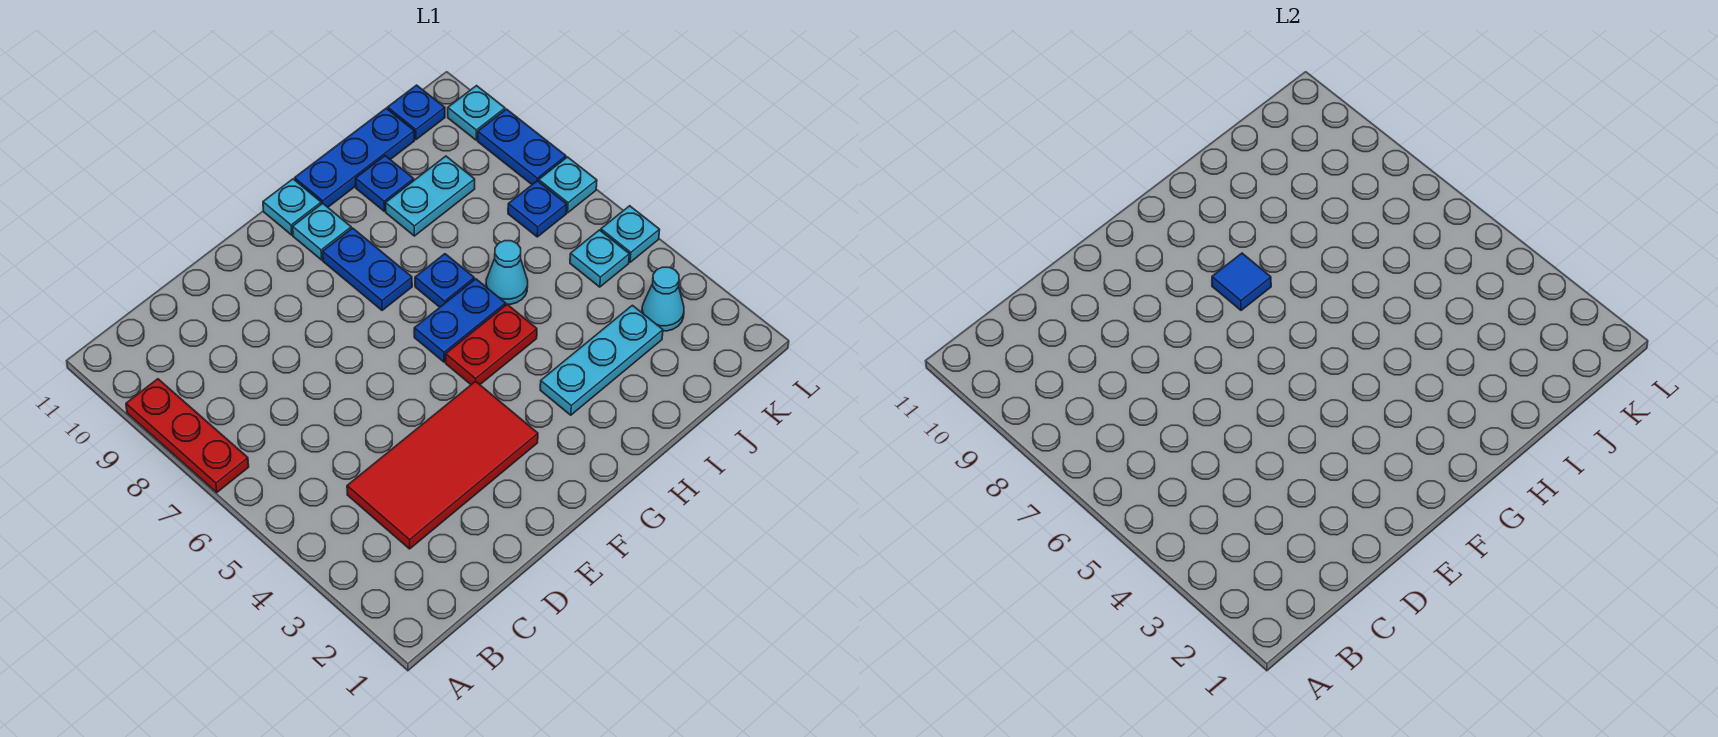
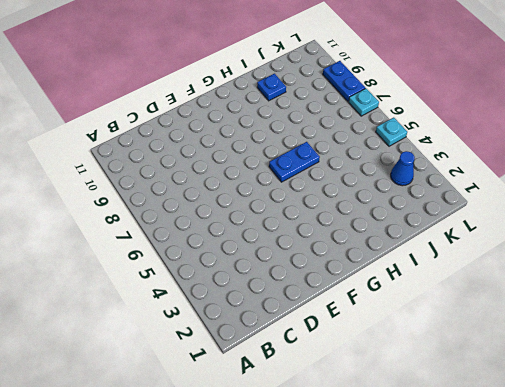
blue cone K3 level 1 -> cyan cone K3 level 1
none -> red plate A7:A9 level 1
none -> red tile C3:F4 level 1
none -> red plate G5:H5 level 1

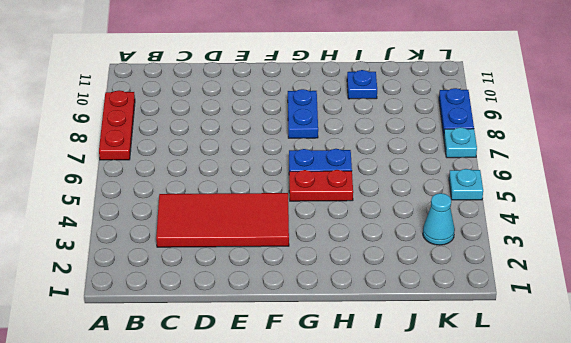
none -> cyan plate G10 level 1
none -> cyan plate G11 level 1
none -> cyan plate H3:J3 level 1

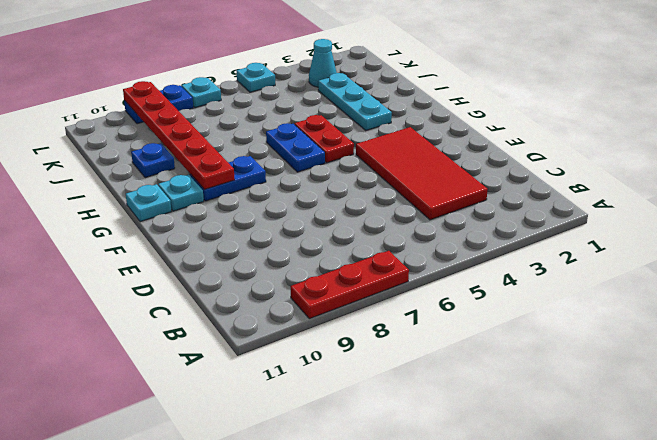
red plate G9:L9 level 2 -> none
none -> blue plate H7 level 1
none -> blue plate H11:J11 level 1
none -> cyan cone I6 level 1

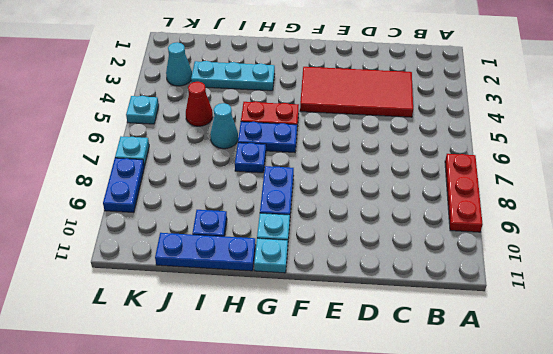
red cone J5 level 1 -> none
none -> cyan plate I9:J9 level 1
none -> cyan plate K5 level 1
none -> blue plate K7 level 1

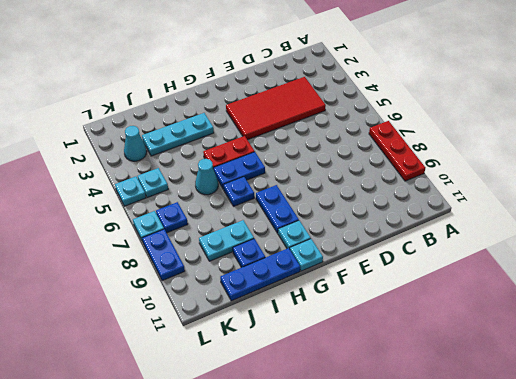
none -> blue plate K11 level 1
none -> cyan plate L10 level 1
none -> blue tile G8 level 2

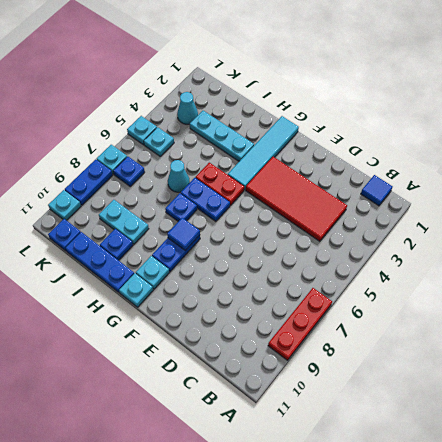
blue tile B1 level 1 -> none
cyan tile G1:G4 level 1 -> none

